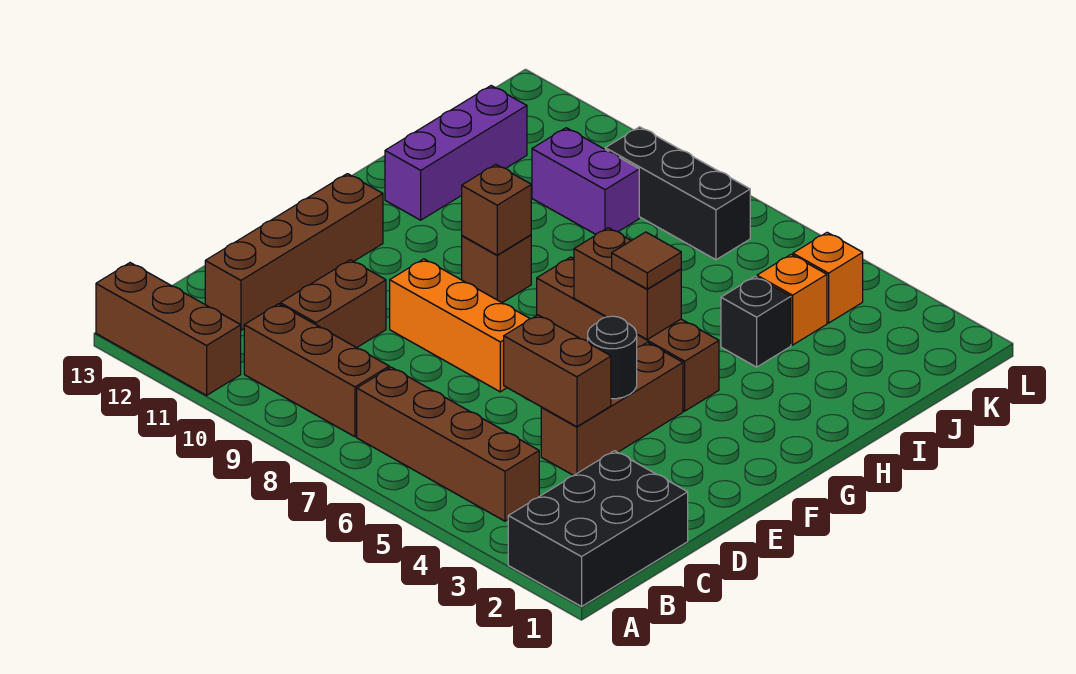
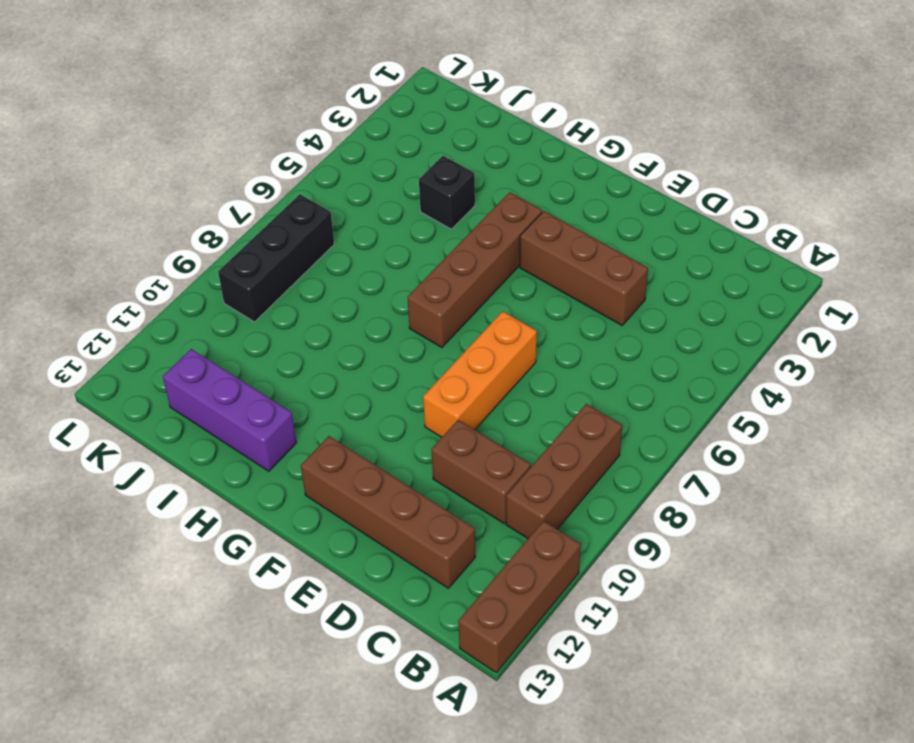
none -> black brick A1:C2 level 1
none -> brown brick B4:B7 level 1
none -> brown brick G9 level 1

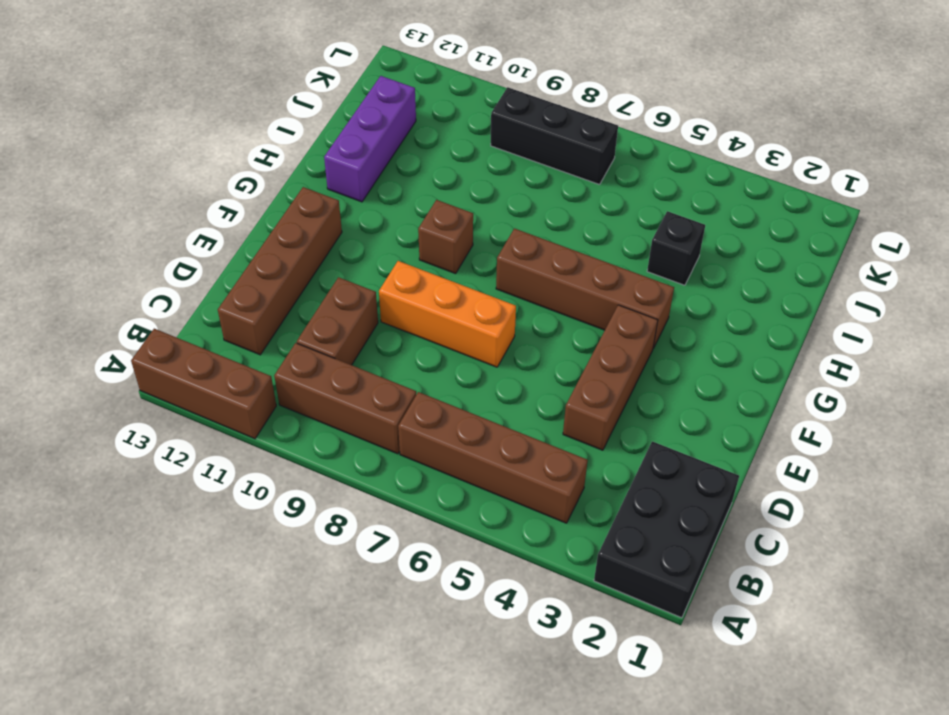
none -> orange brick J4 level 1
none -> purple brick J9:J10 level 1
none -> orange brick K4 level 1

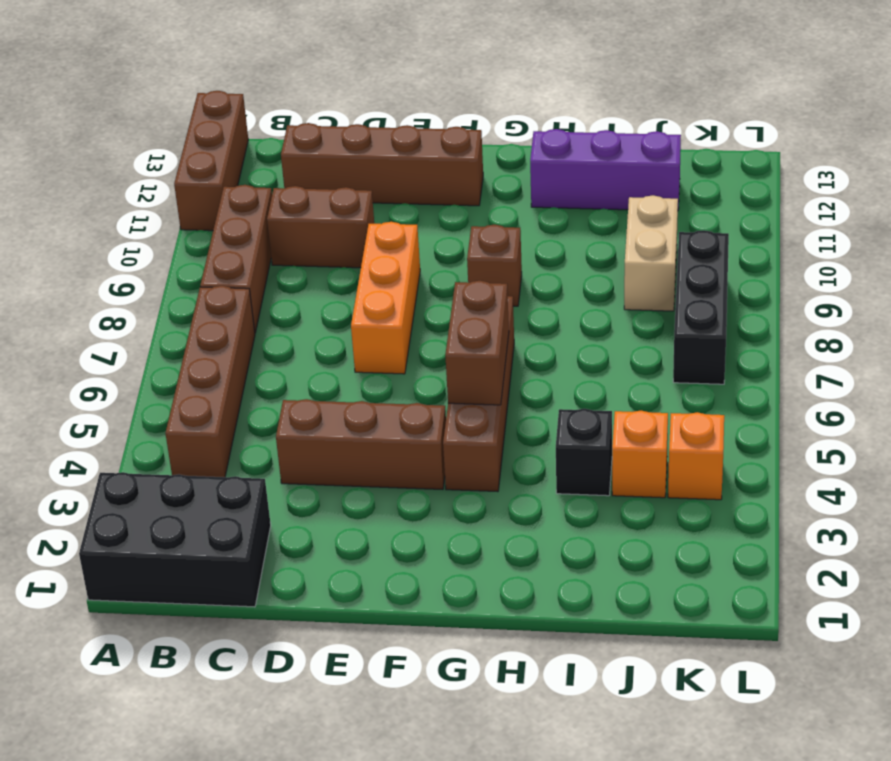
tan brick J9:J10 level 1 -> purple brick J9:J10 level 1
none -> brown brick D4:D5 level 2
none -> black round brick E4 level 2
none -> brown brick G9 level 2

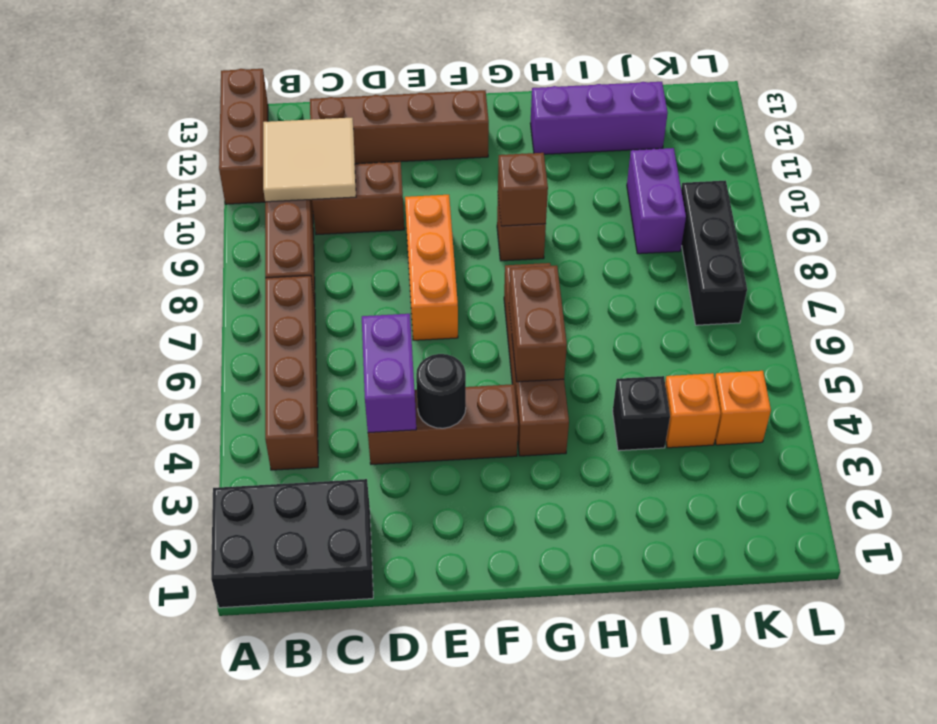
tan tile B10:C11 level 2 -> none
purple brick D4:D5 level 2 -> brown brick D4:D5 level 2
none -> brown tile G5 level 3

